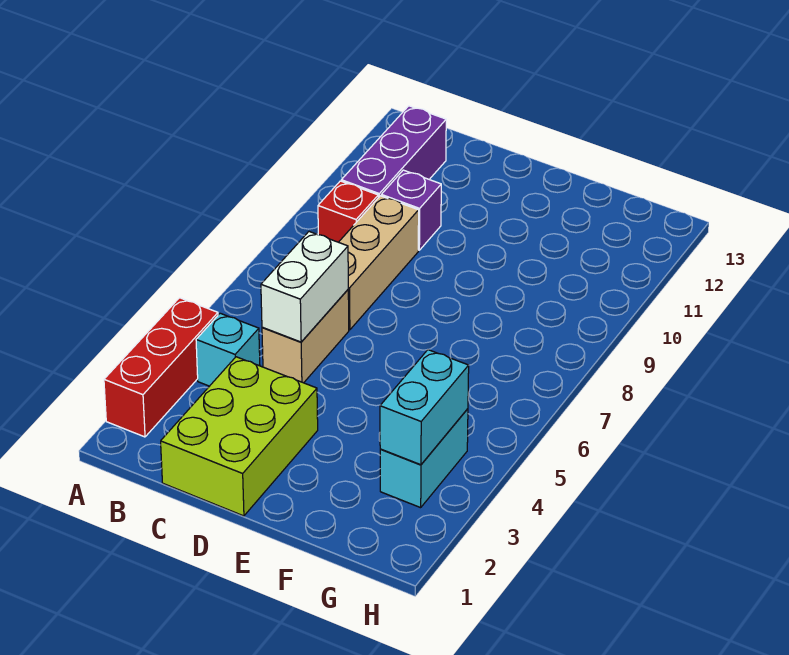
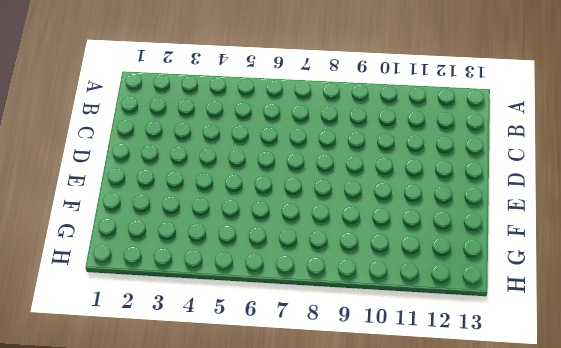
none -> red brick A2:A4 level 1
none -> cyan brick B4 level 1

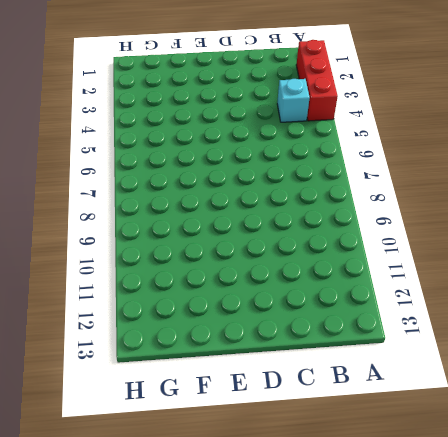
none -> red brick B9 level 1
none -> purple brick B10:B12 level 1

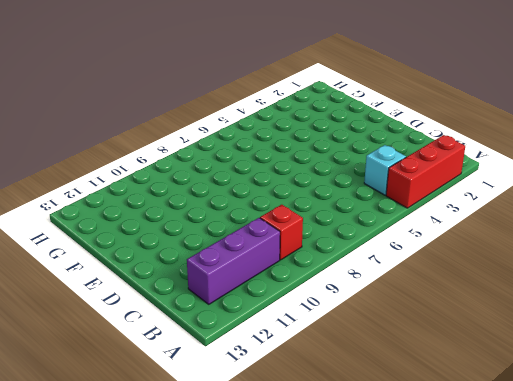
none -> lime brick C1:D3 level 1
none -> tan brick C5:C6 level 1

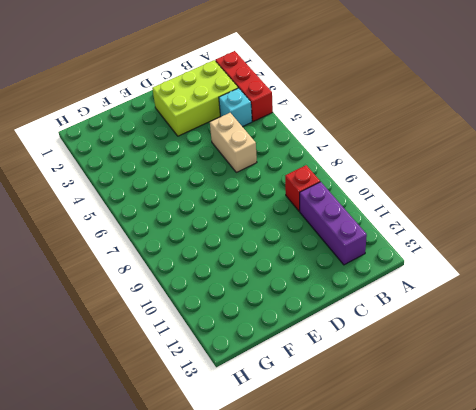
lime brick B2:D3 level 1 -> lime brick C1:D3 level 1
none -> tan brick C7:C9 level 1
none -> purple brick C10 level 1

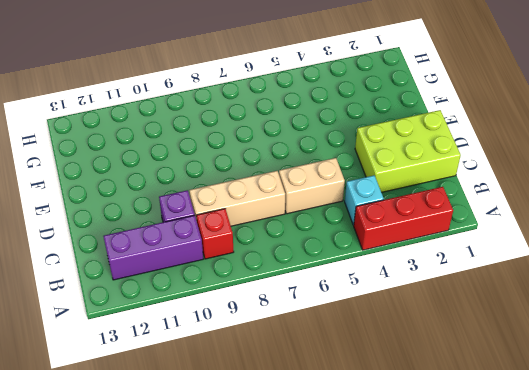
none -> cyan brick G3:G4 level 1
none -> white brick C5:C6 level 2

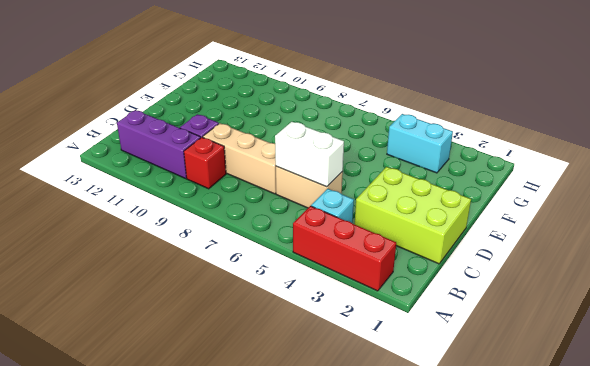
none -> cyan brick G3:G4 level 2

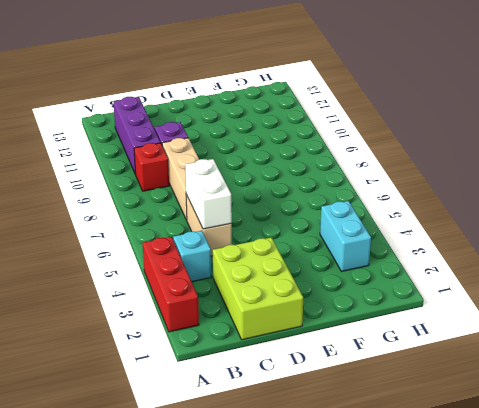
none -> cyan brick G3:G4 level 2

